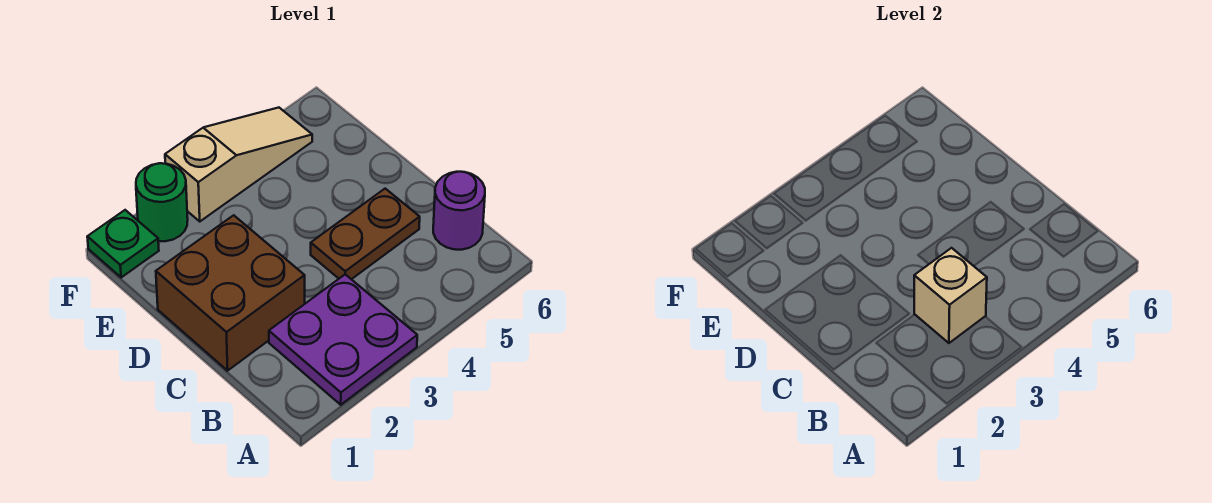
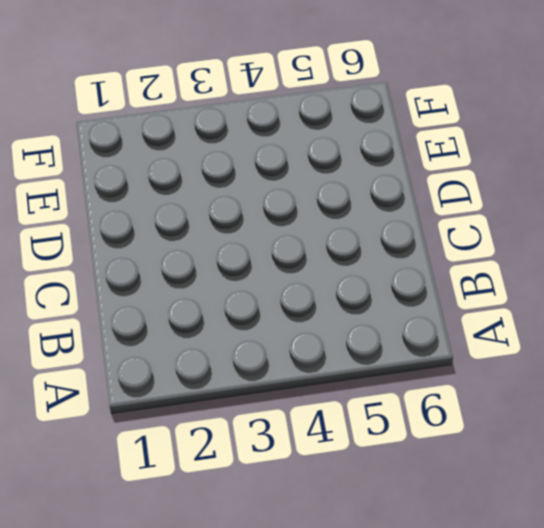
none -> purple plate A2:B3 level 1
none -> purple round brick B6 level 1

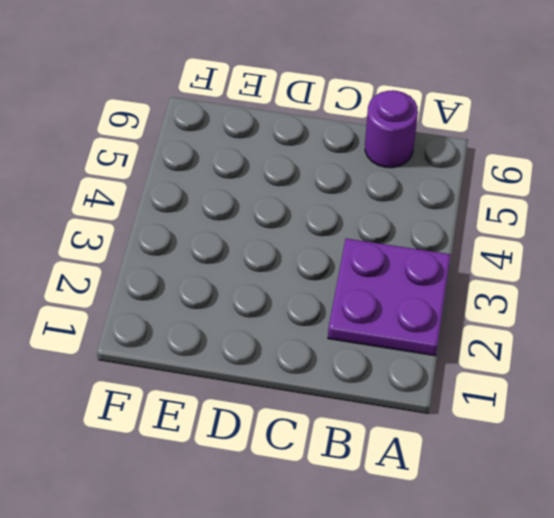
none -> brown brick C1:D2 level 1
none -> brown plate C4:C5 level 1

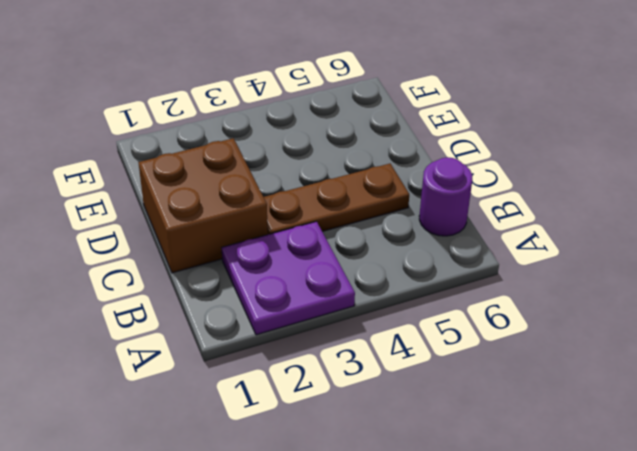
brown plate C3:C5 level 1 -> brown plate C4:C5 level 1
none -> green plate F1 level 1
none -> green round brick F2 level 1

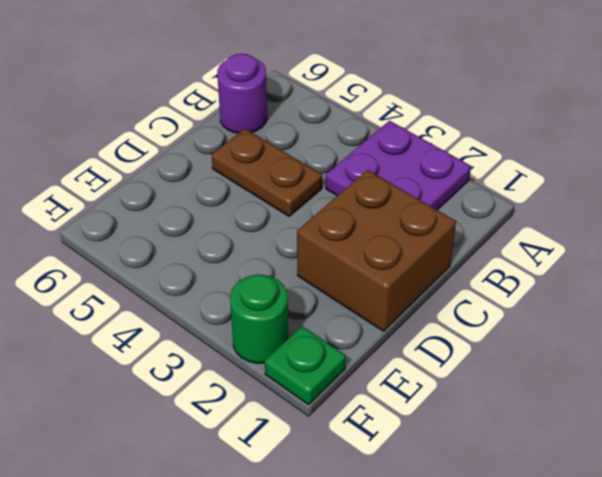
none -> tan slope F3:F5 level 1 top 3
none -> tan brick B3 level 2

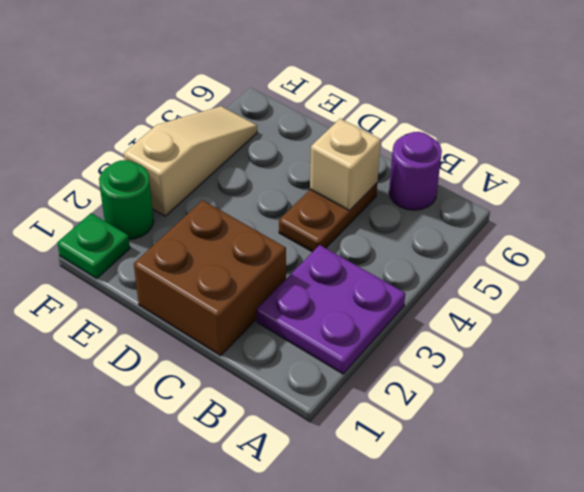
tan brick C5 level 2 -> tan brick B3 level 2

